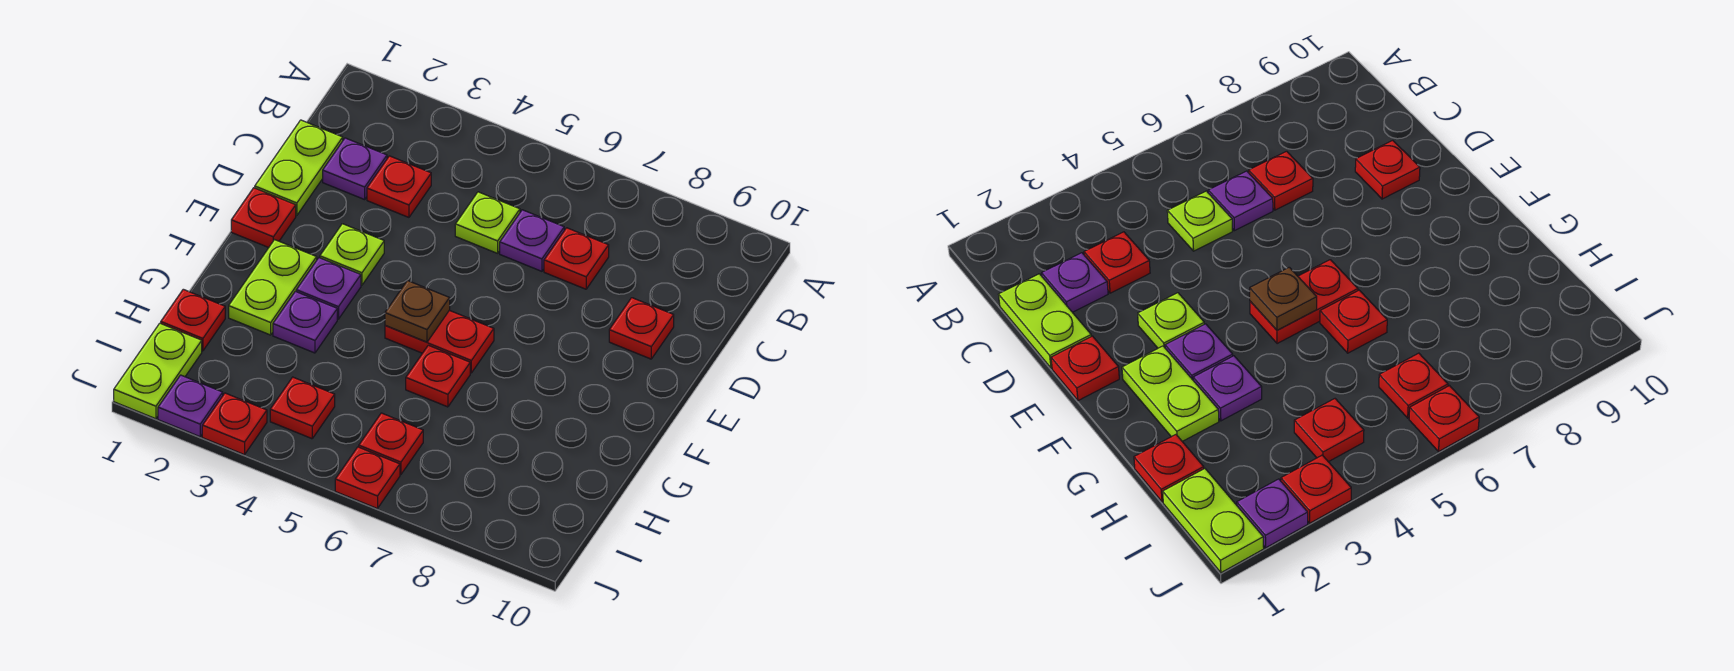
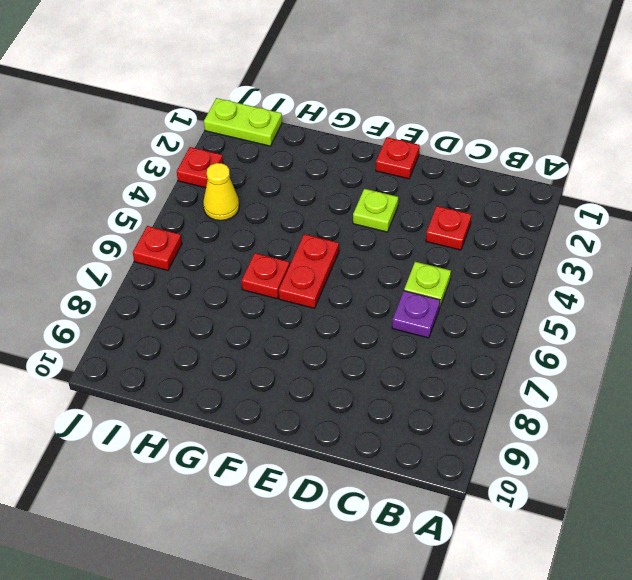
yellow cone I4 level 1 -> red plate I4 level 1
none -> lime plate C1:D1 level 1
none -> purple plate C2 level 1
none -> red plate C7 level 1

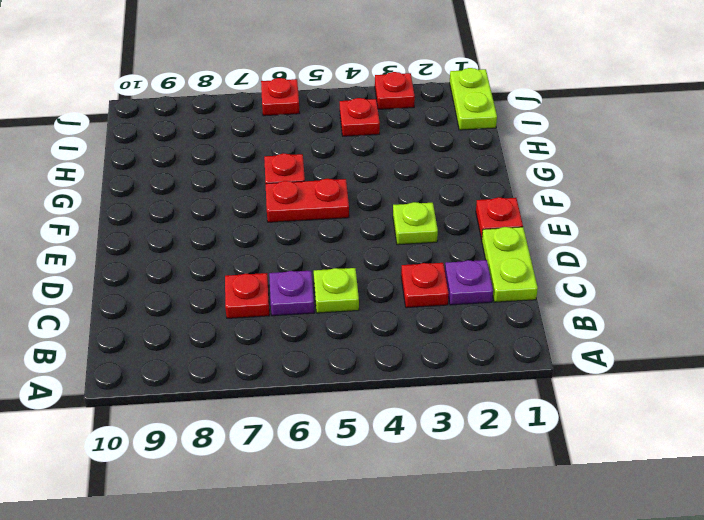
none -> red plate D9 level 1
none -> lime plate F2:G2 level 1
none -> purple plate F3 level 1

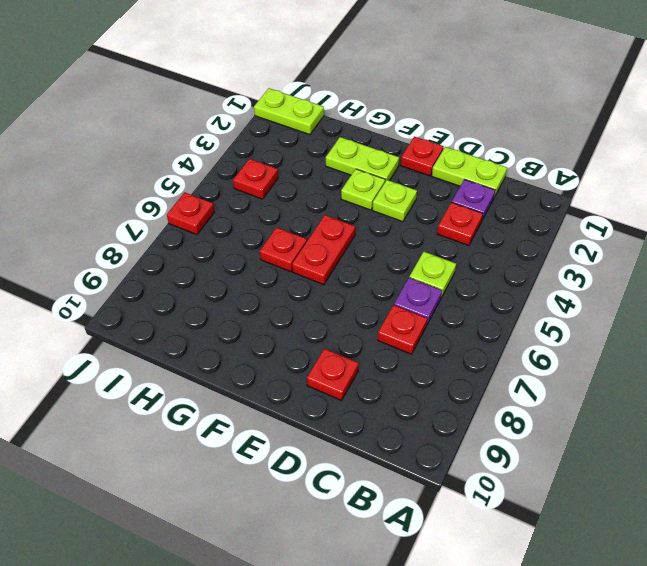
lime plate F3 level 1 -> purple plate F3 level 1
none -> purple plate G3 level 1
none -> red plate H1 level 1
none -> red plate I6 level 1

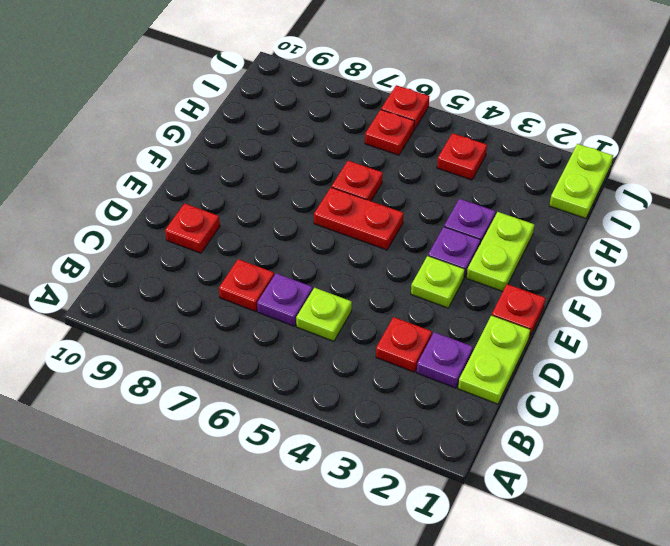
none -> red plate H1 level 1
none -> purple plate J2 level 1
none -> red plate J3 level 1

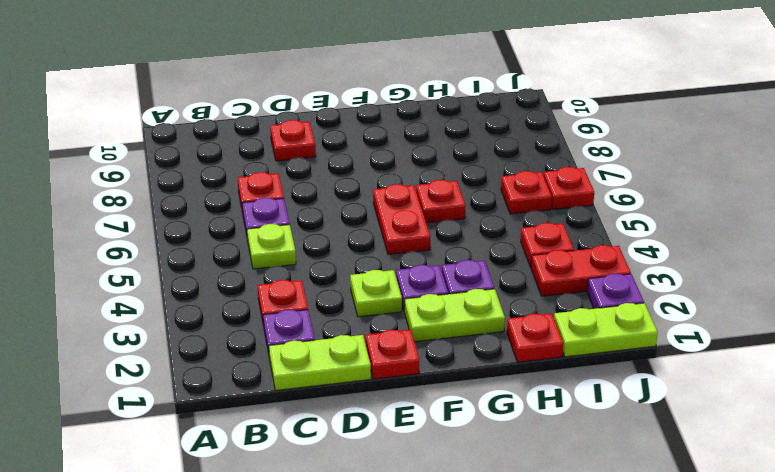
red plate I3:J3 level 1 -> red plate J3 level 1
none -> brown plate F5 level 2

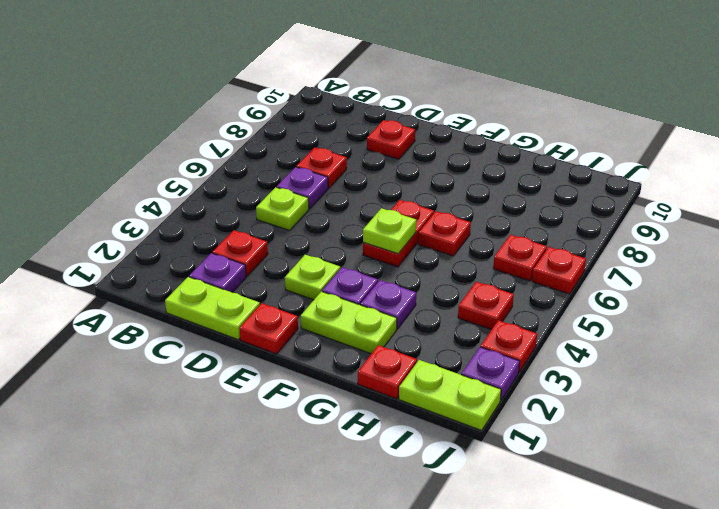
lime plate F5 level 2 -> brown plate F5 level 2

